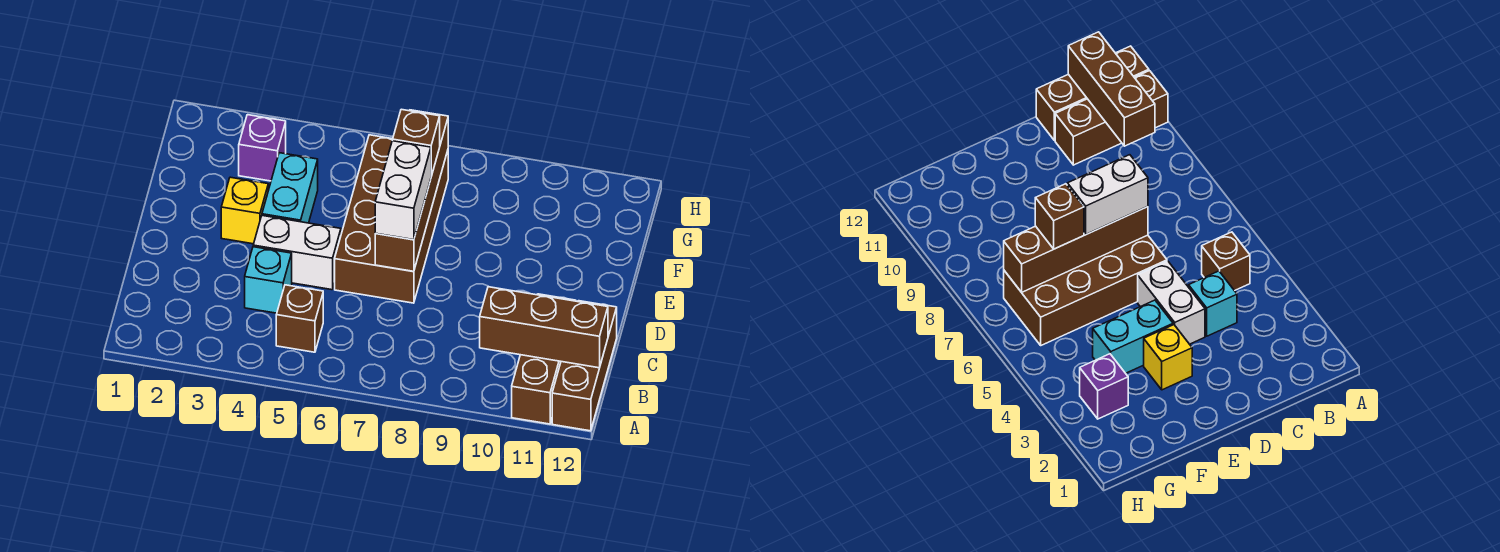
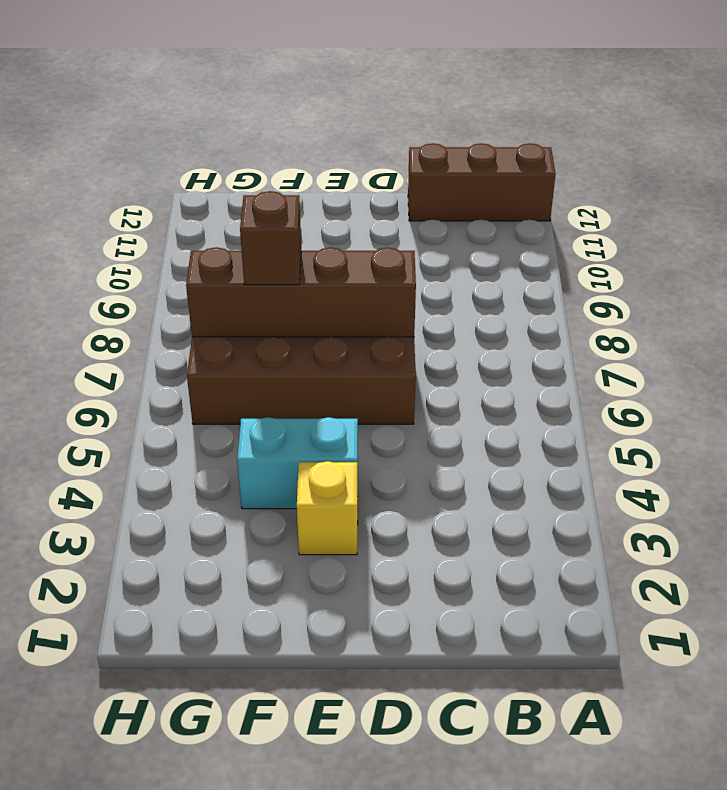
none -> brown brick A11:C11 level 1
none -> brown brick B5 level 1
none -> cyan brick C4 level 1

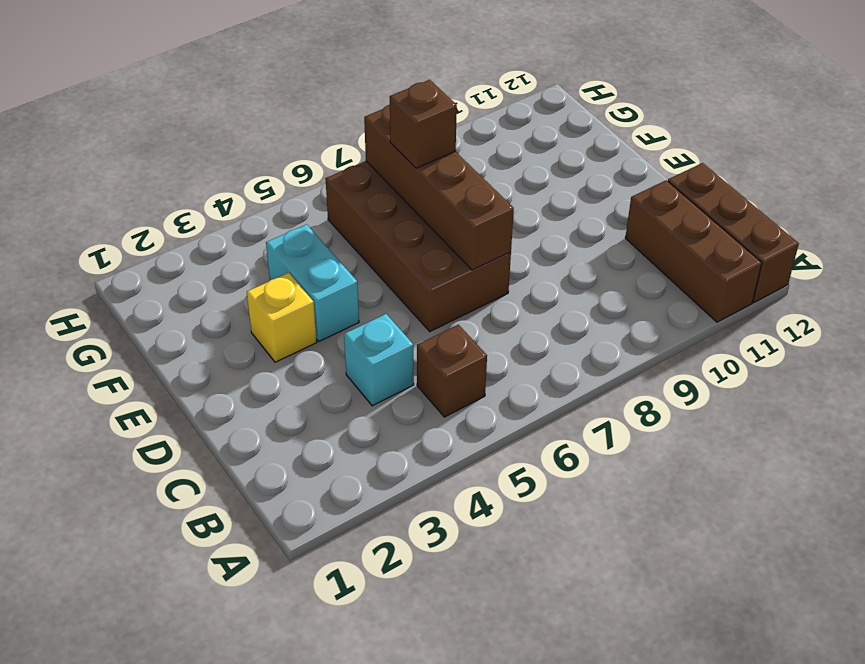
none -> white brick D4:D5 level 1
none -> purple brick G3 level 1
none -> brown brick B10:B12 level 2

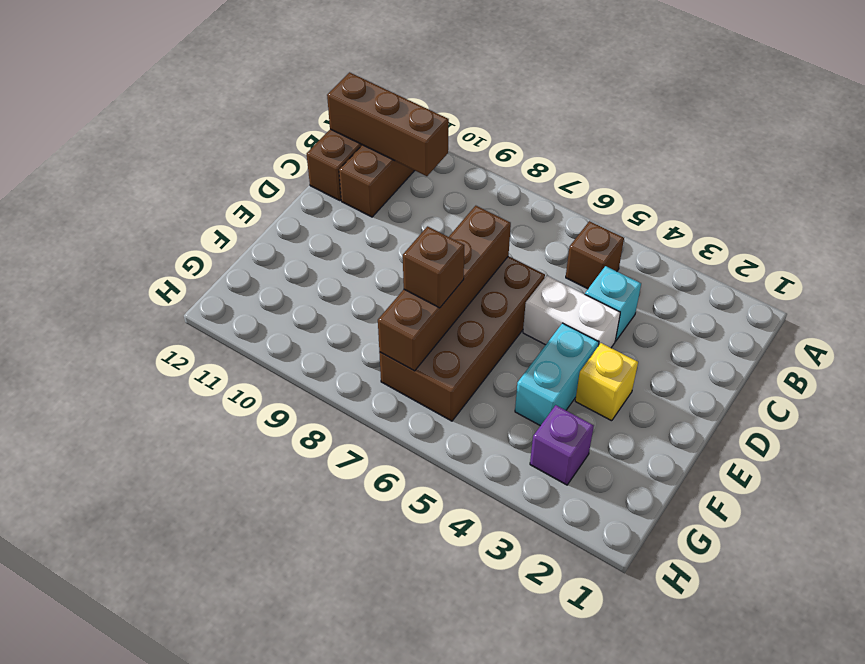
none -> white brick D7:E7 level 3

